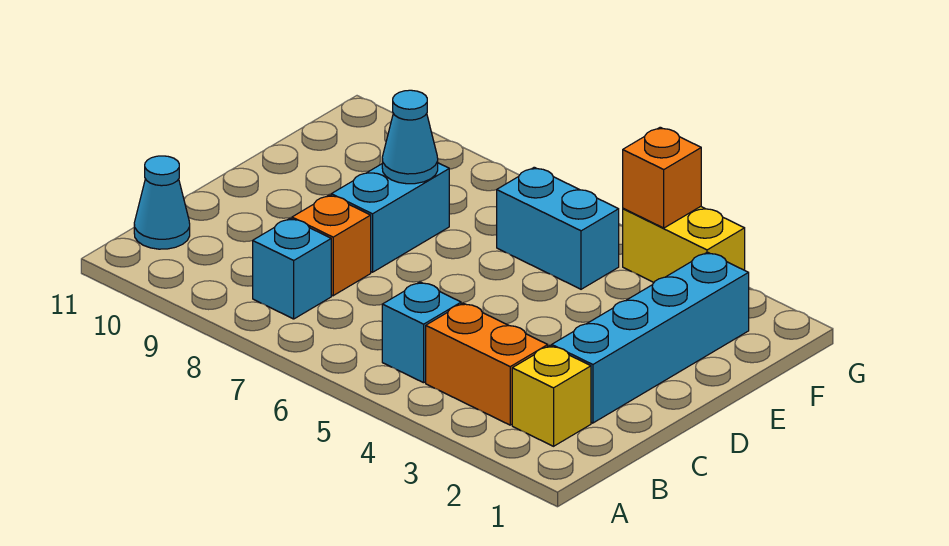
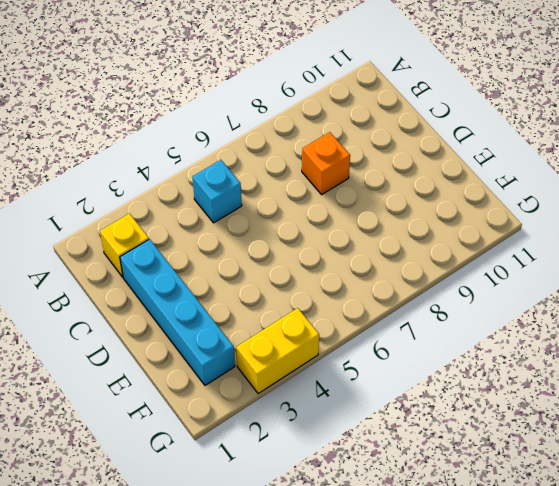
none -> orange brick B3:B4 level 1
none -> cyan brick B8 level 1
none -> cyan cone B11 level 1

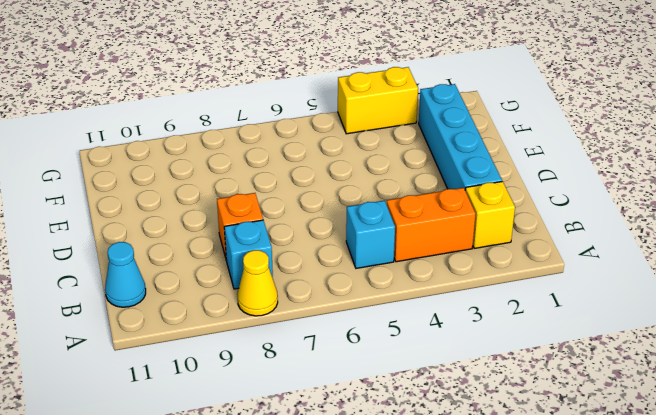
yellow cone A8 level 1 -> none
none -> cyan brick D8:E8 level 1
none -> cyan brick F5:F6 level 1
none -> cyan cone E8 level 2

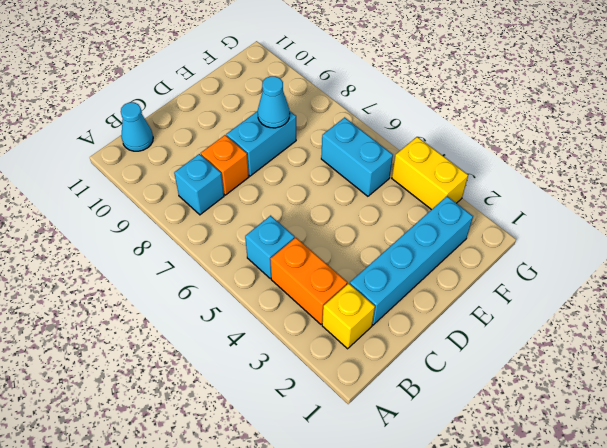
none -> orange brick G4 level 2

